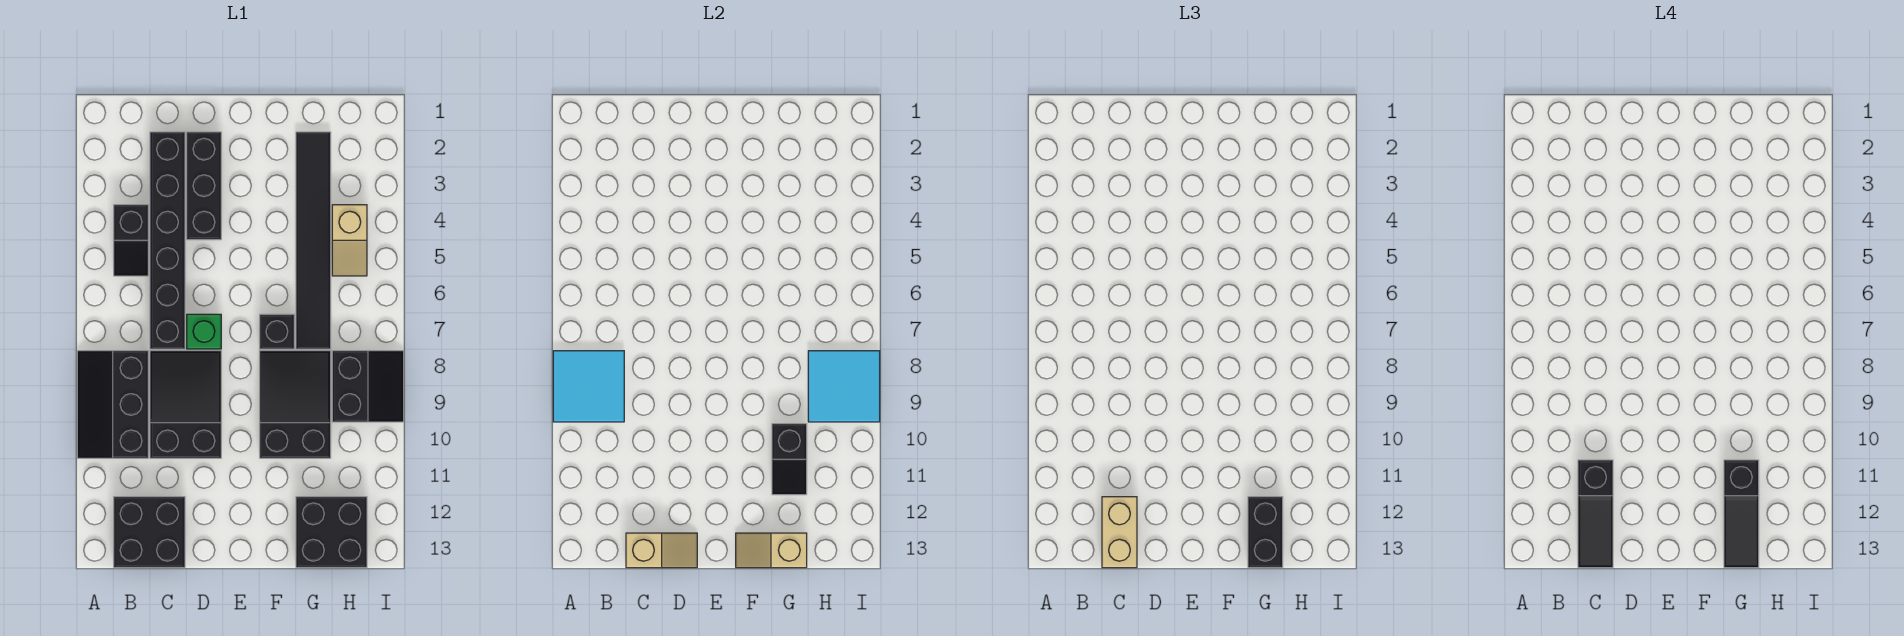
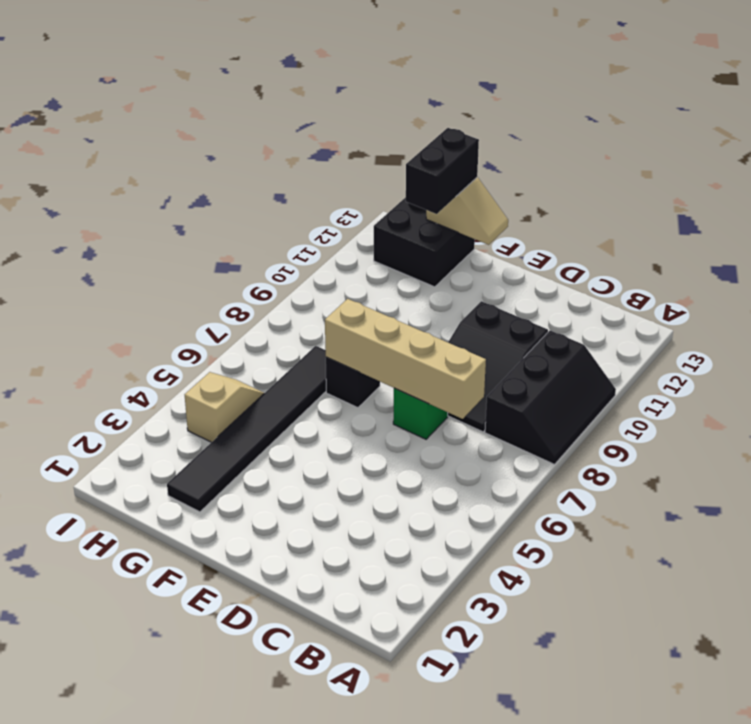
tan brick C7:F7 level 2 -> none
none -> black slope B4:B5 level 1 top 4
none -> black brick B12:C13 level 1
none -> black brick C2:C7 level 1

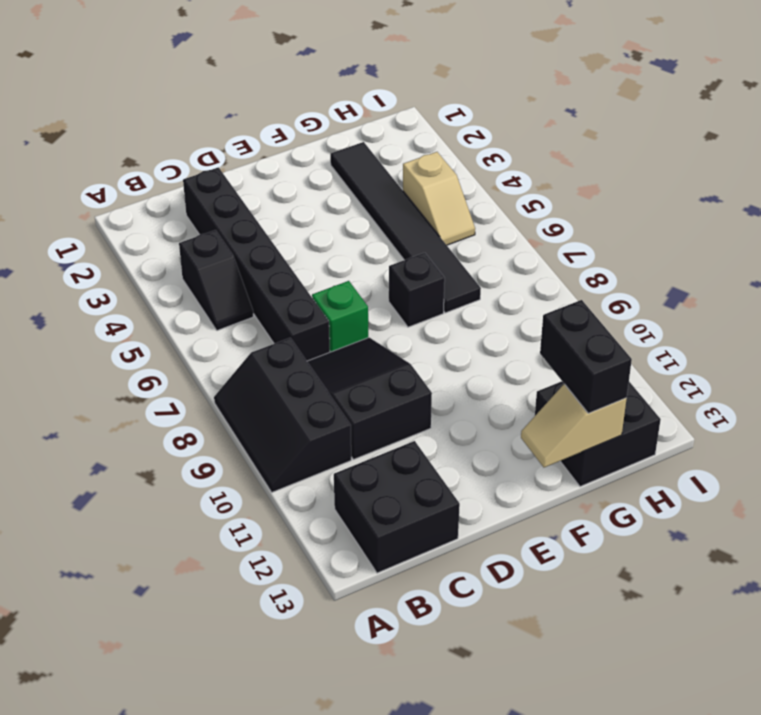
none -> black brick D2:D4 level 1
none -> black slope F8:G10 level 1 top 10
none -> black slope H8:I9 level 1 top H

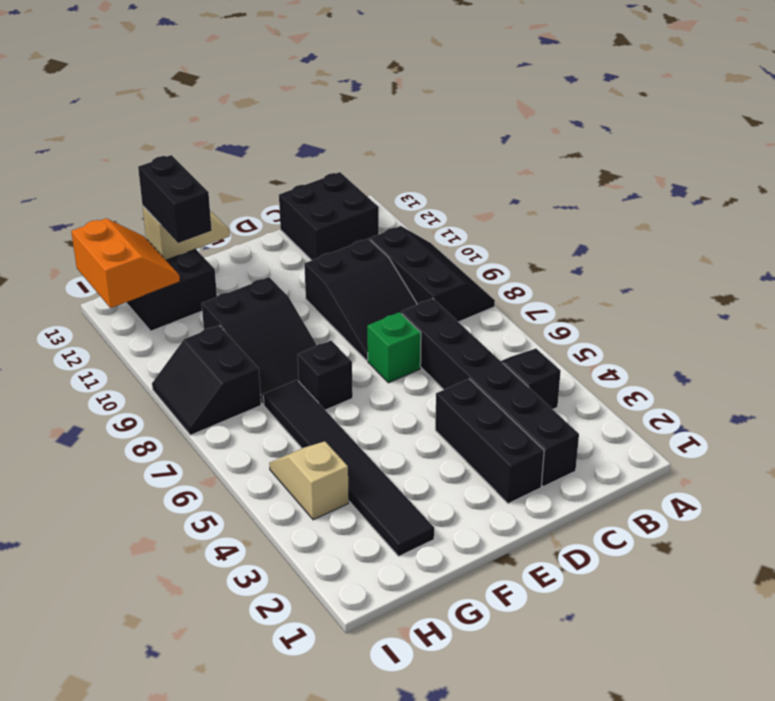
orange slope H12:I13 level 2 top I -> none
none -> cyan tile A8:B9 level 2
none -> tan slope C13:D13 level 2 top C
none -> black slope G10:G11 level 2 top 10

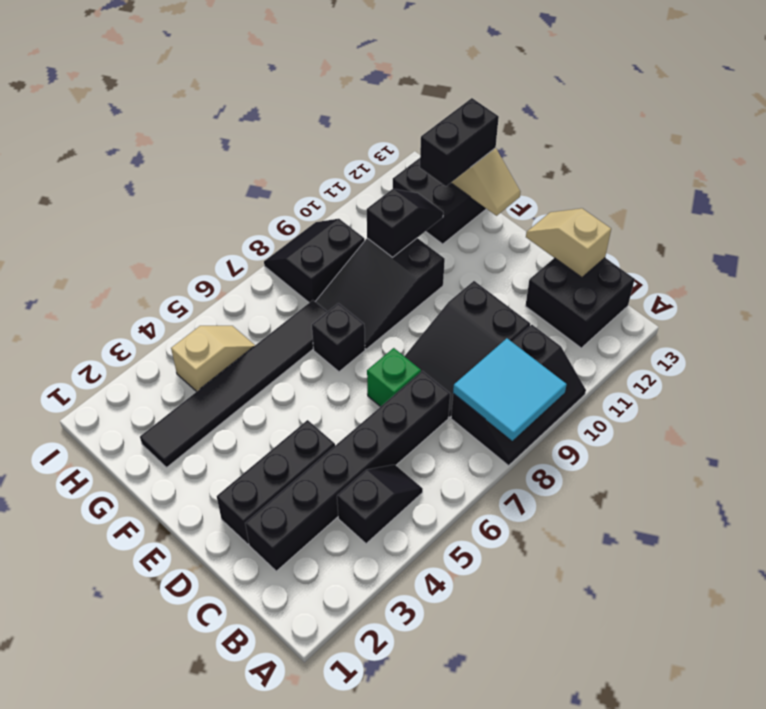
none -> cyan tile H8:I9 level 2
none -> tan brick C12:C13 level 3
none -> black slope C11:C13 level 4 top 11

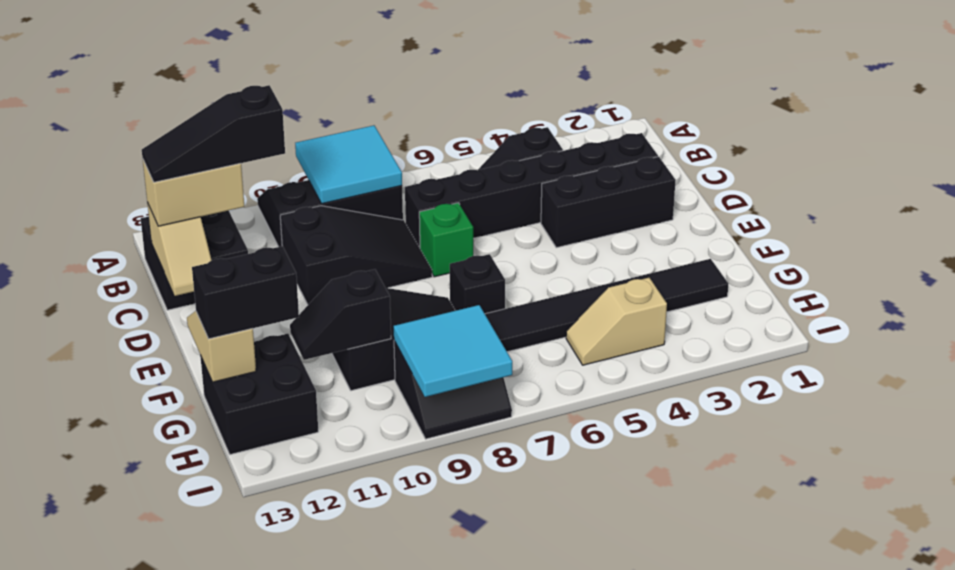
none -> black slope G11:G13 level 4 top 11

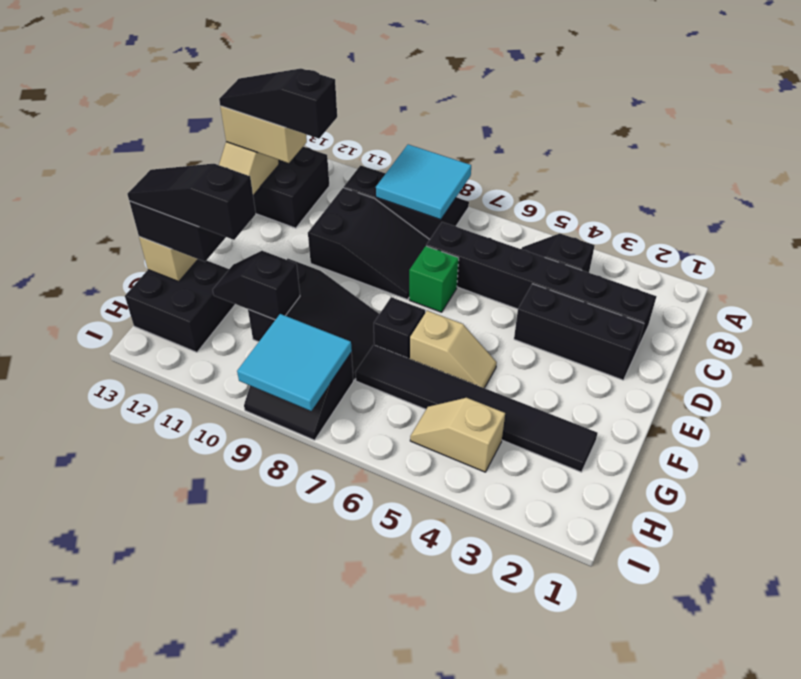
tan slope F5:F6 level 1 top 6 -> none

